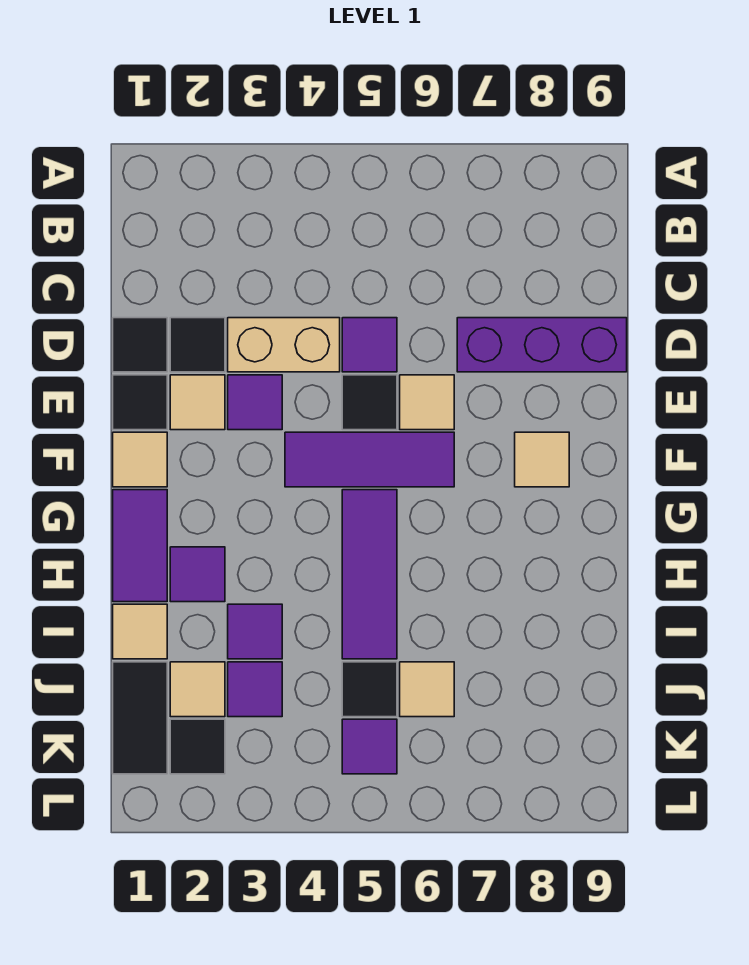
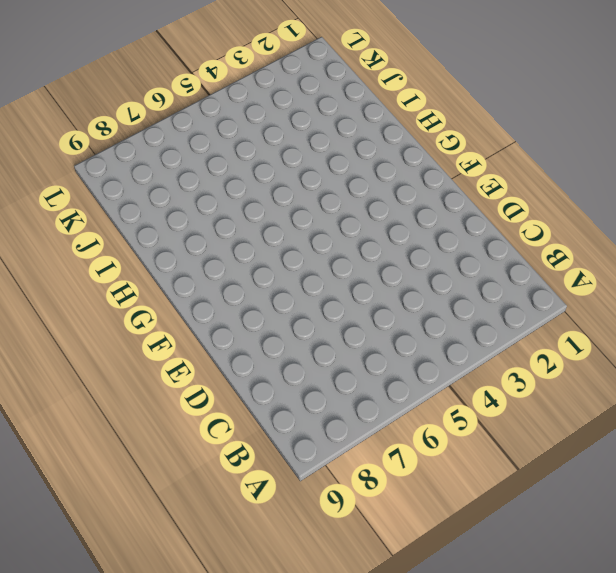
none -> black tile D1 level 1
none -> black tile D2 level 1
none -> tan brick D3:D4 level 1

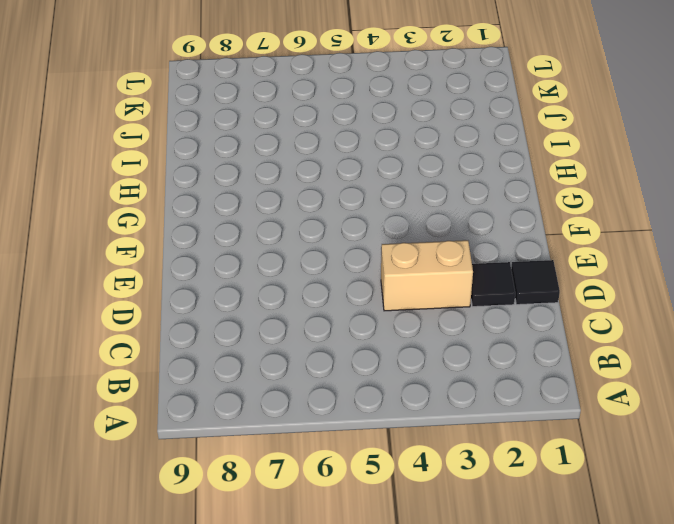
none -> purple tile D5 level 1
none -> purple brick D7:D9 level 1
none -> black tile E1 level 1

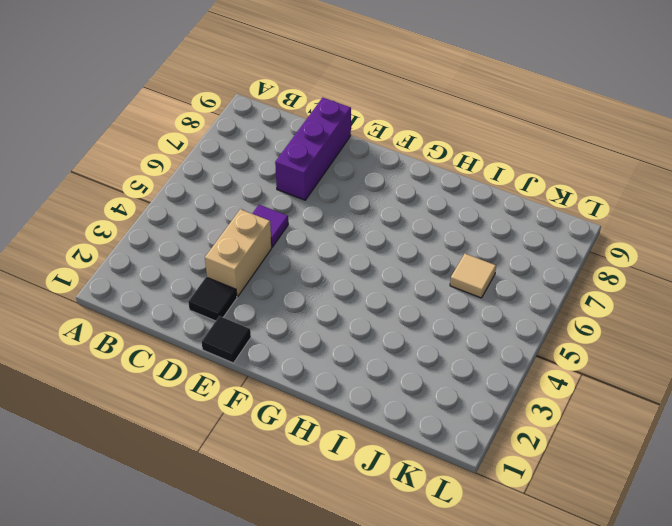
none -> black tile D1 level 1
none -> tan tile E2 level 1
none -> purple tile E3 level 1

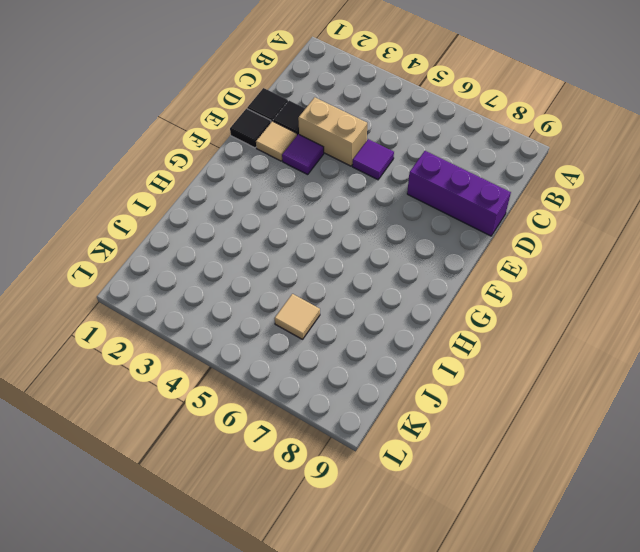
none -> black tile E5 level 1
none -> tan tile E6 level 1
none -> tan tile F1 level 1

